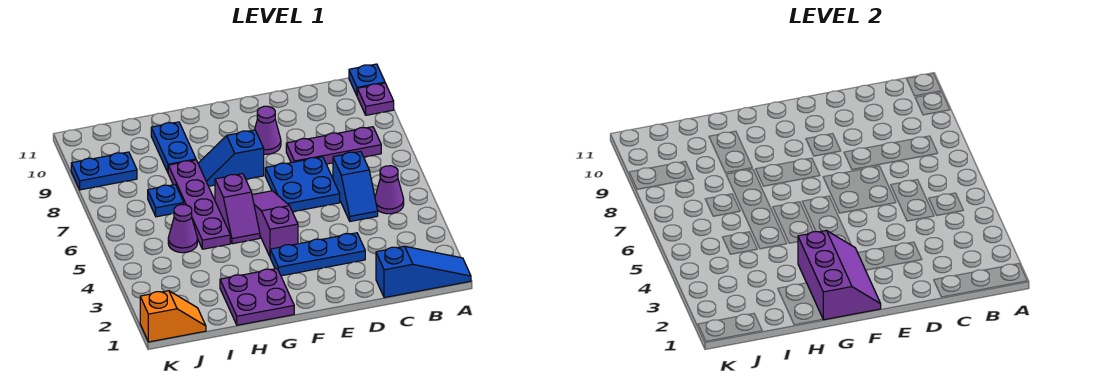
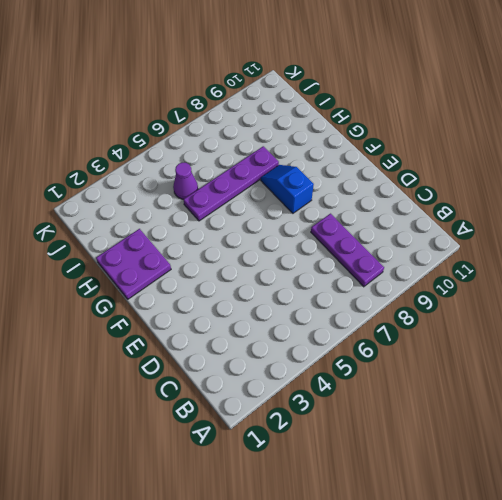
none -> blue slope A1:C1 level 1 top C
none -> purple plate A10 level 1
none -> blue plate A11 level 1

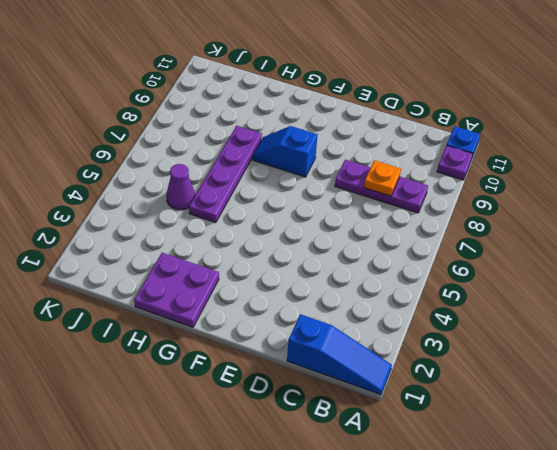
orange plate C8 level 2 -> none
none -> purple cone B5 level 1
none -> blue slope C5:C6 level 1 top 6
none -> blue plate D3:F3 level 1

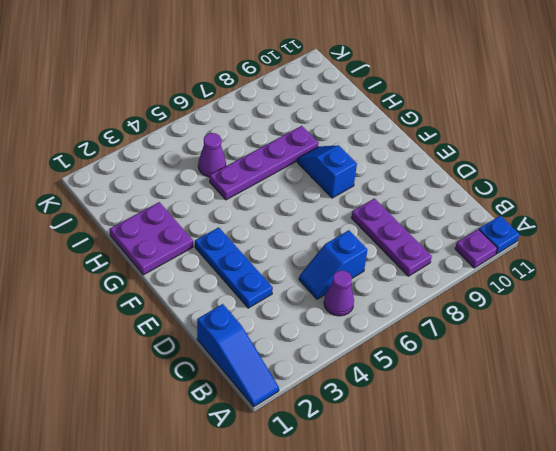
none -> blue plate D6:E7 level 1
none -> purple cone E9 level 1
none -> purple slope F4:F6 level 1 top 4

